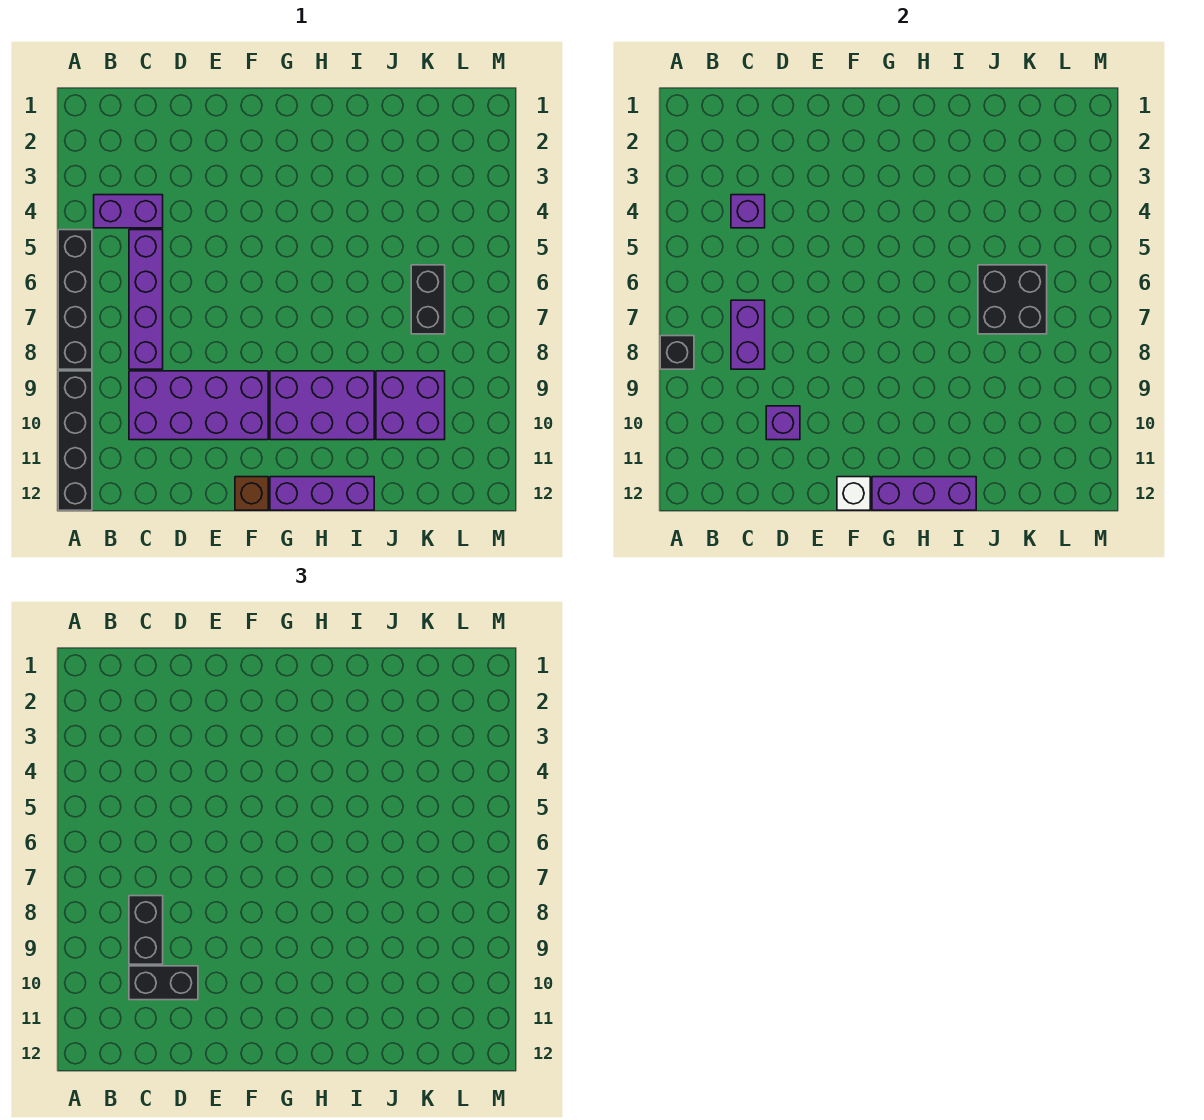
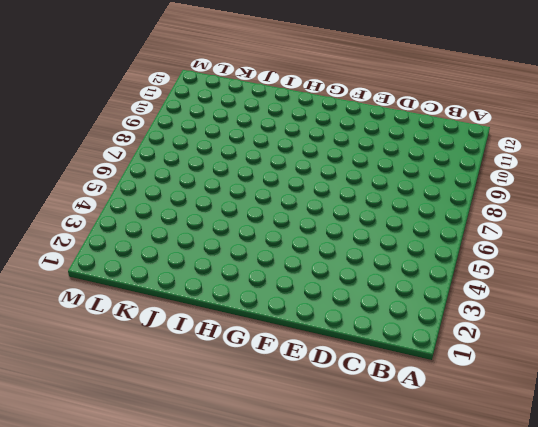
none -> black brick A5:A8 level 1
none -> black brick A9:A12 level 1
none -> purple brick B4:C4 level 1

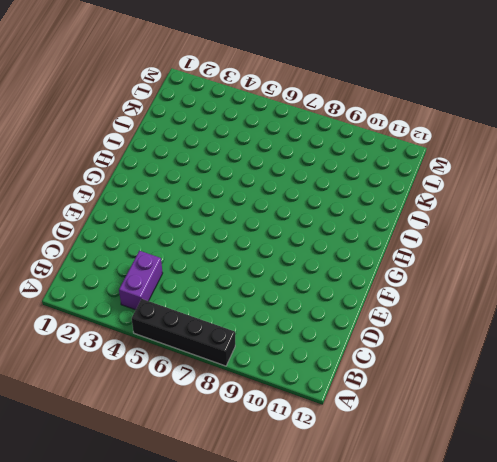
none -> black brick A9:A12 level 1
none -> purple brick C5:C8 level 1
none -> purple brick C9:F10 level 1

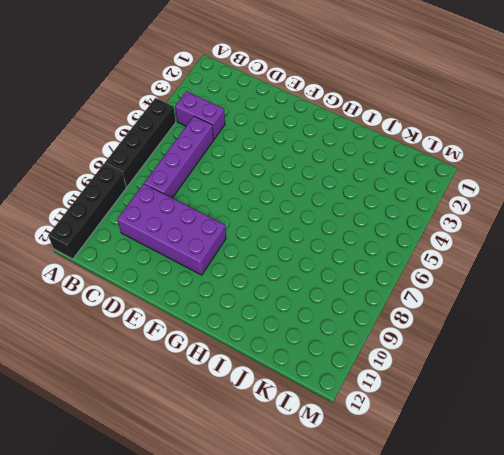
none -> brown brick F12 level 1
none -> purple brick G9:I10 level 1
none -> purple brick G12:I12 level 1

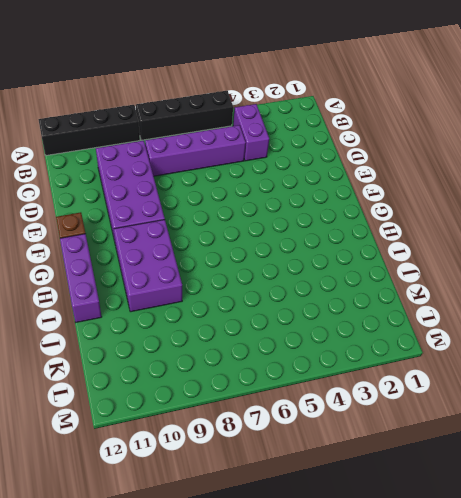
none -> purple brick J9:K10 level 1
none -> black brick K6:K7 level 1
none -> black brick A8 level 2

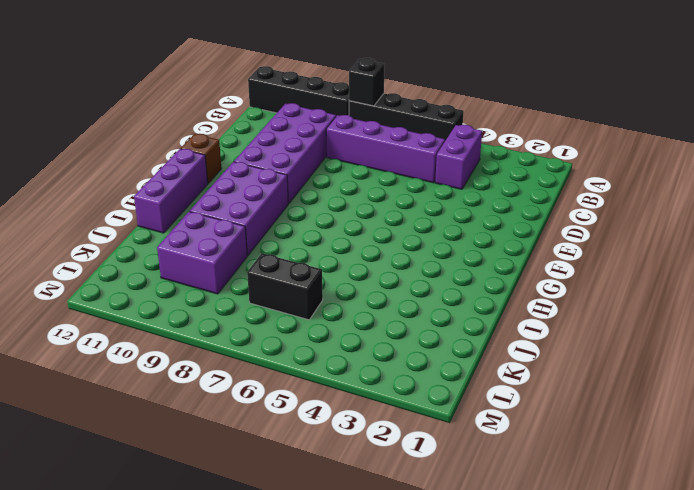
none -> purple brick C4 level 2
none -> purple brick C7:C8 level 2
none -> purple brick D10 level 2

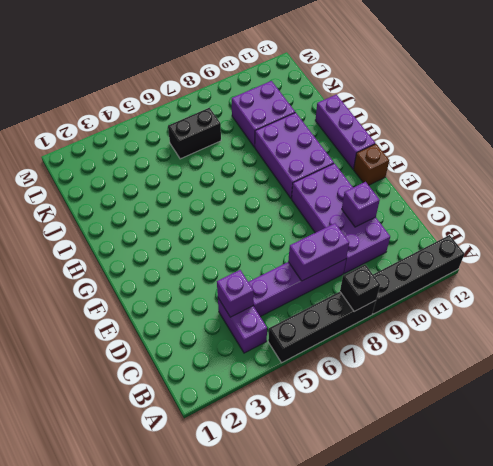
none -> white brick F12 level 2
none -> purple brick G12:I12 level 2
none -> black brick J6:K7 level 2

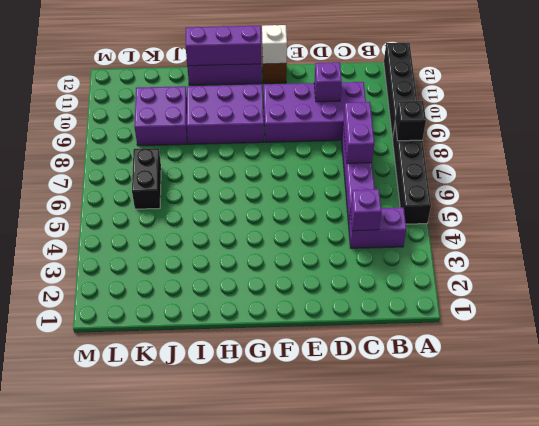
none -> black brick J6:K7 level 2
none -> black brick C8:C9 level 3
none -> black brick C10:D10 level 3

